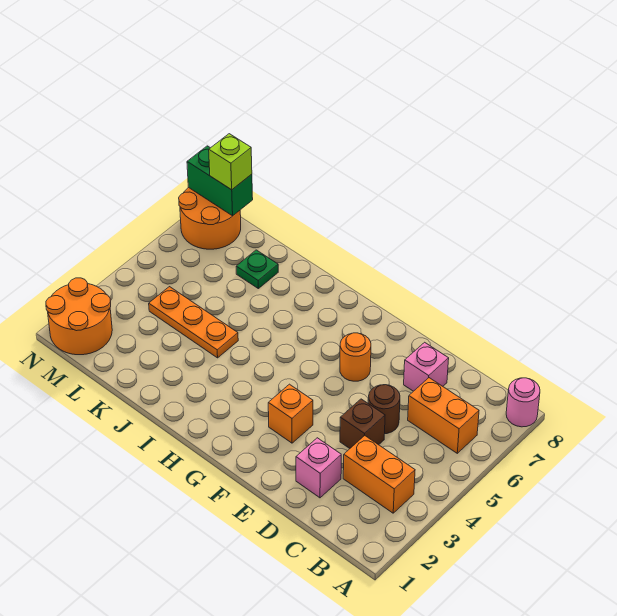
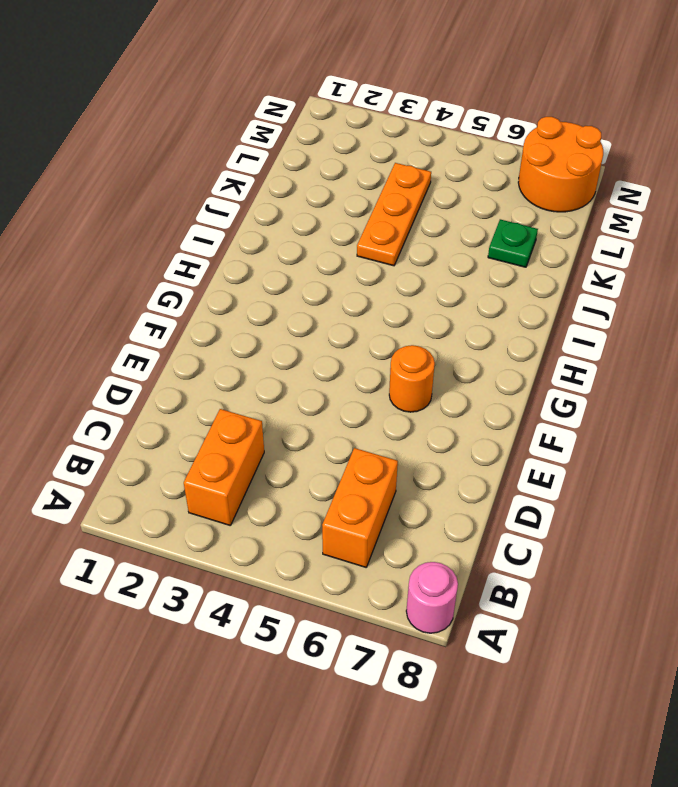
none -> pink brick D2 level 1
none -> brown brick D4 level 1
none -> brown round brick D5 level 1

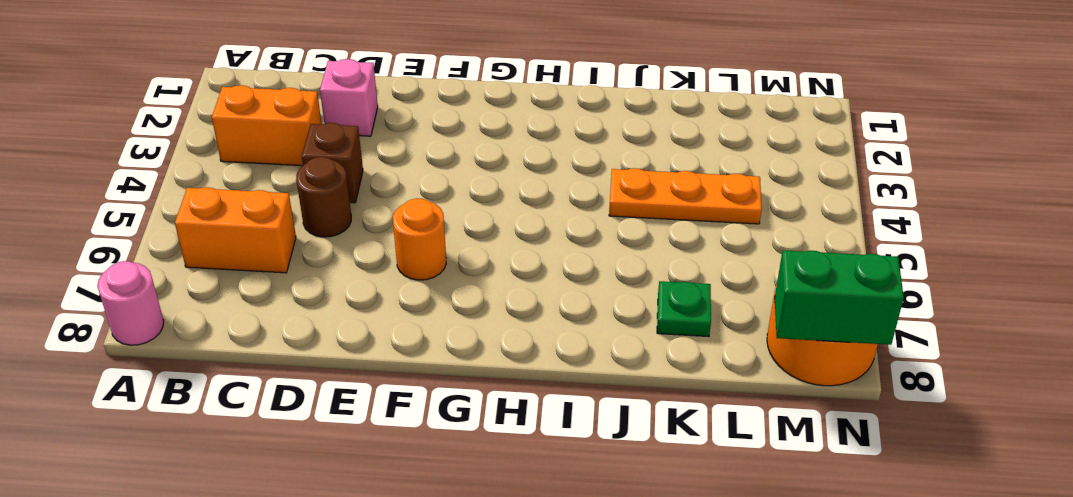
none -> pink brick D7 level 1
none -> orange brick F3 level 1
none -> orange round brick M1:N2 level 1

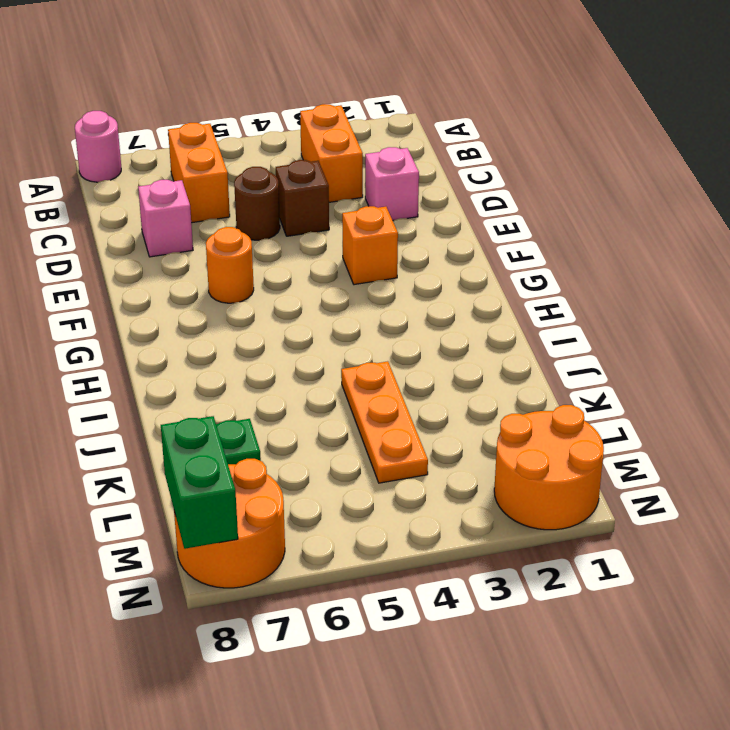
none -> lime brick M8 level 3

